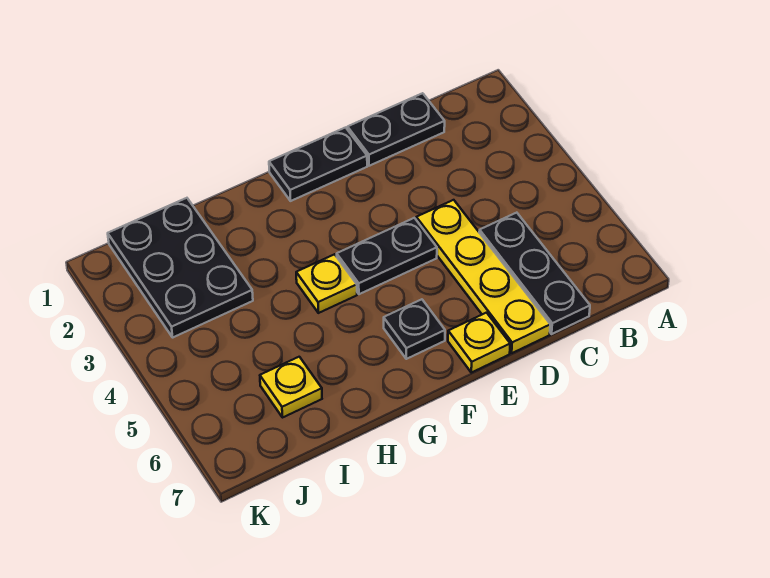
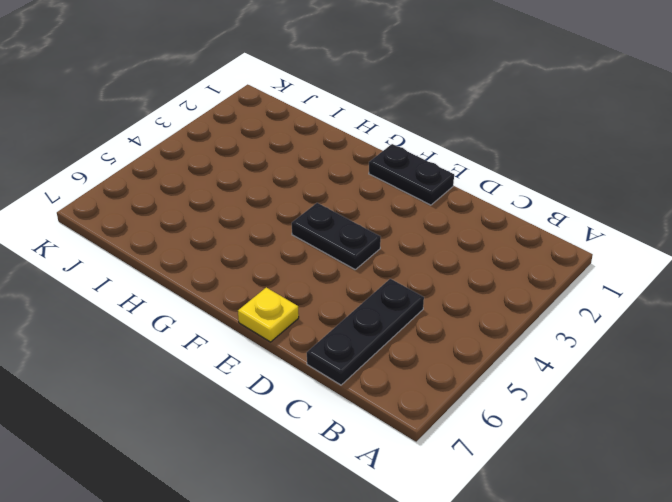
none -> black plate C1:D1 level 1
none -> yellow plate D4:D7 level 1

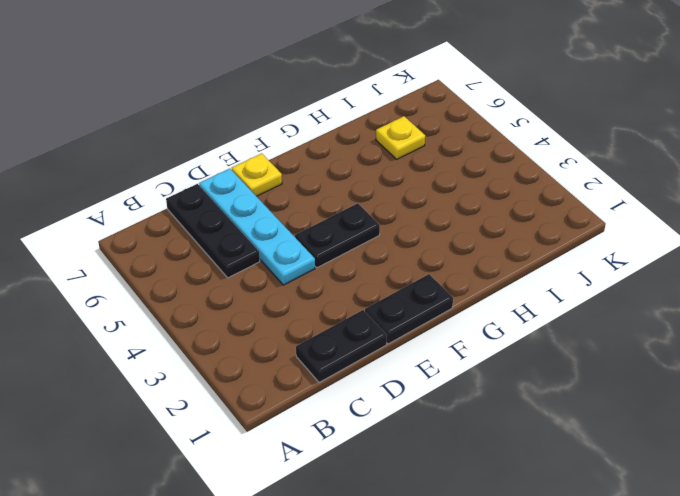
cyan plate D4:D7 level 1 -> yellow plate D4:D7 level 1
none -> black plate F6 level 1
none -> yellow plate G4 level 1

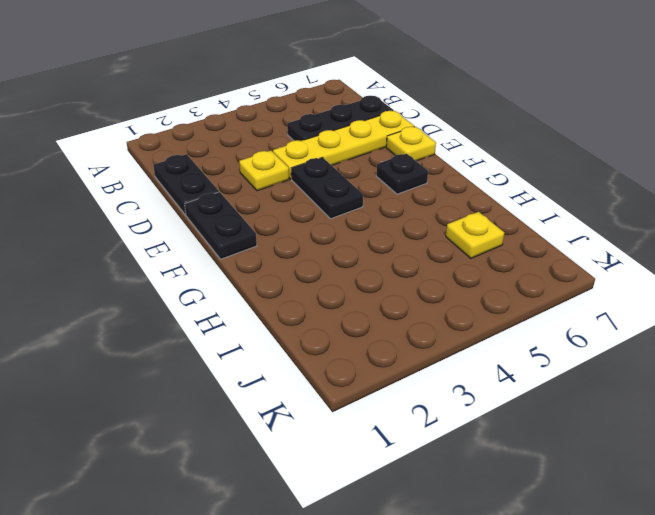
yellow plate D3 level 1 -> yellow plate G4 level 1
none -> black plate I1:J3 level 1

